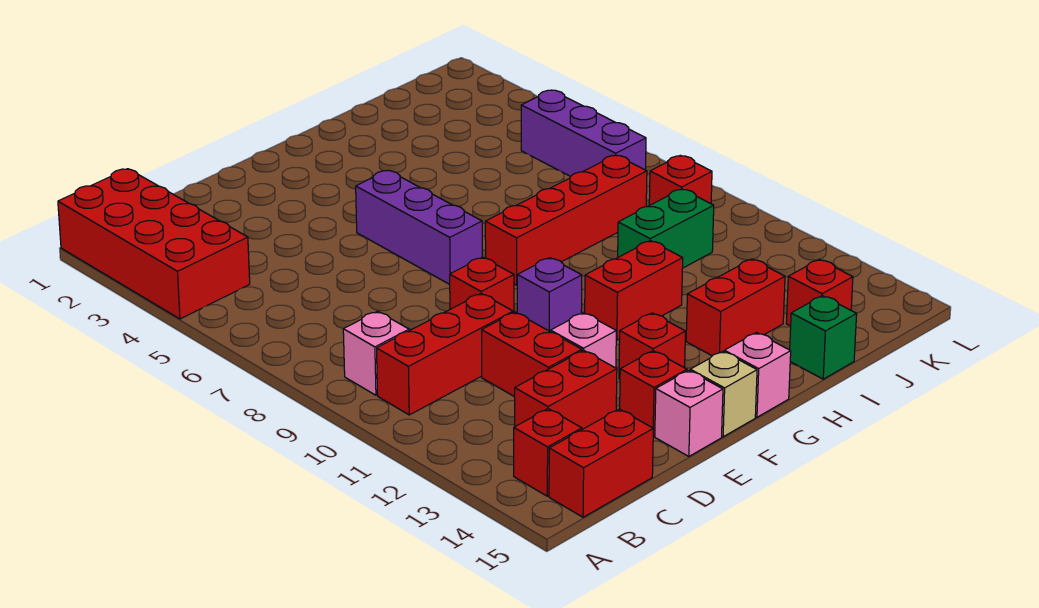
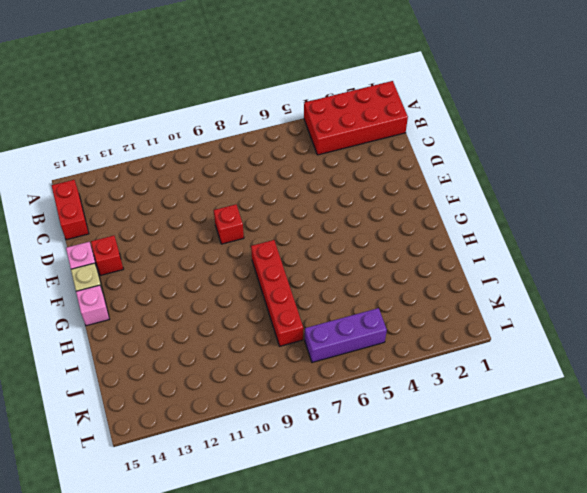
none -> pink brick B9 level 1
none -> red brick B10:D10 level 1
none -> red brick B14 level 1

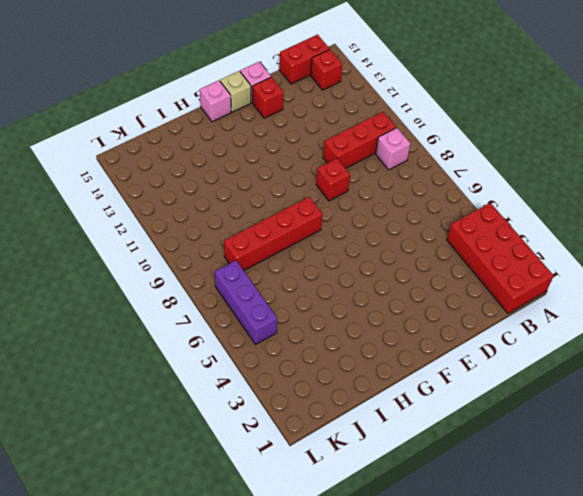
none -> red brick C13:D13 level 1
none -> red brick D11:D12 level 1
none -> pink brick E12 level 1

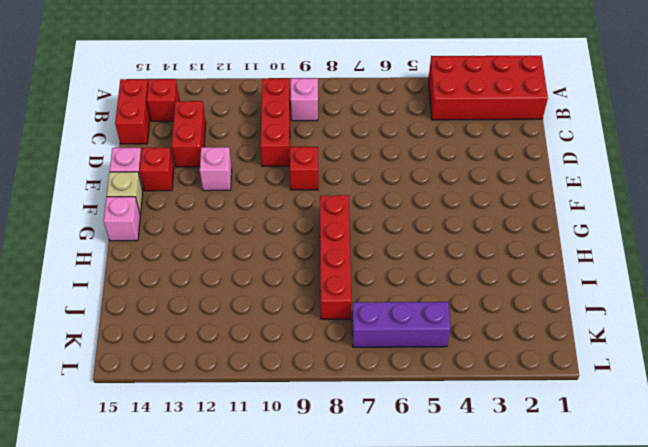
none -> red brick D11:D12 level 1
none -> purple brick F5:F7 level 1
none -> purple brick F10 level 1

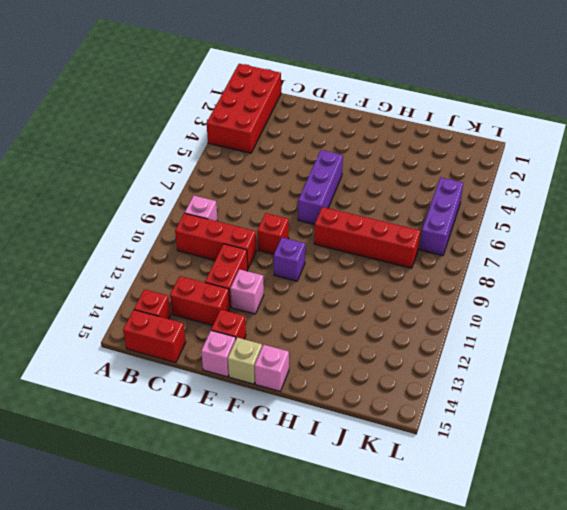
none -> red brick F13 level 1
none -> red brick G11:H11 level 1
none -> red brick H13:I13 level 1

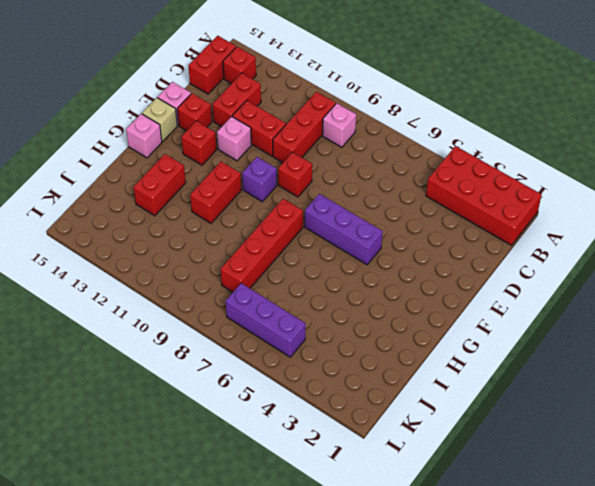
none -> green brick I10:J10 level 1
none -> green brick I15 level 1
none -> red brick J14 level 1

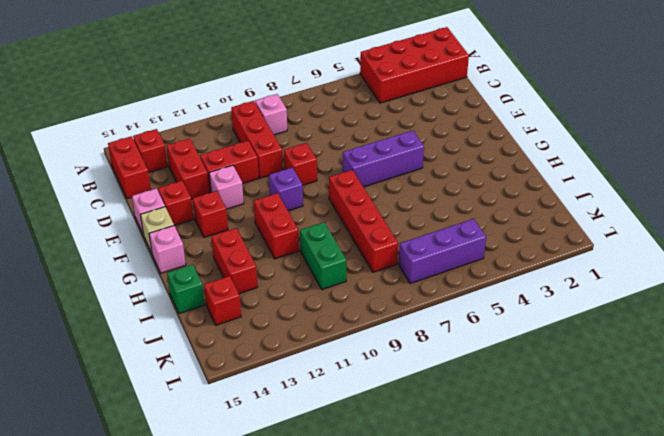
none -> red brick K9 level 1

